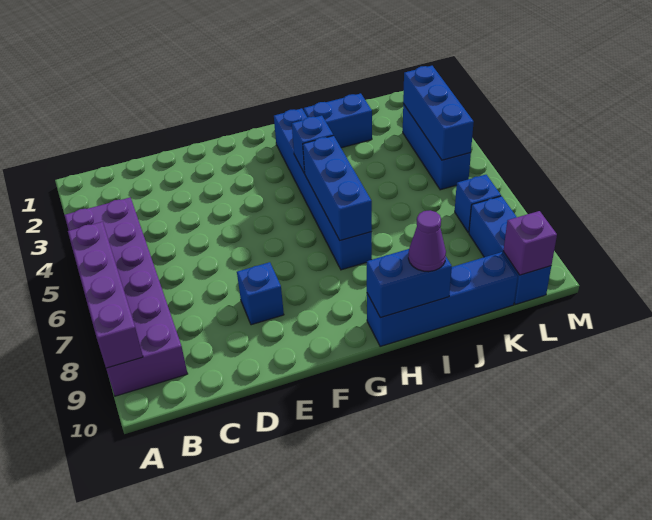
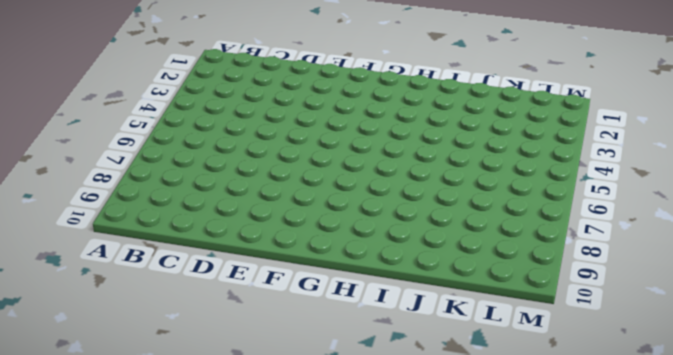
none -> purple brick A4:B9 level 1
none -> blue brick E8 level 1
none -> blue brick H2:H7 level 1

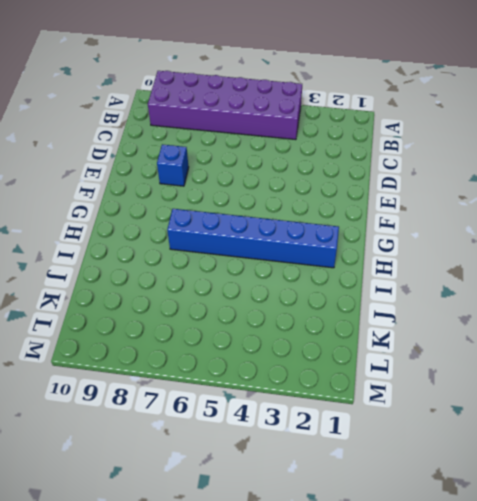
none -> blue brick H10:K10 level 1
none -> blue brick I2:J2 level 1
none -> blue brick L3:L5 level 1

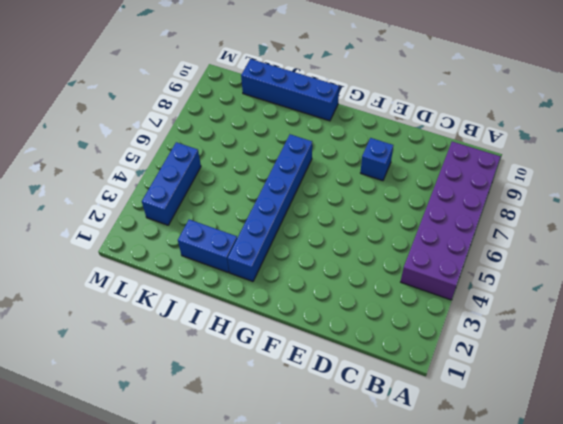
none -> blue brick L7 level 1
none -> blue brick L8:L10 level 1
none -> purple brick A6:A9 level 2

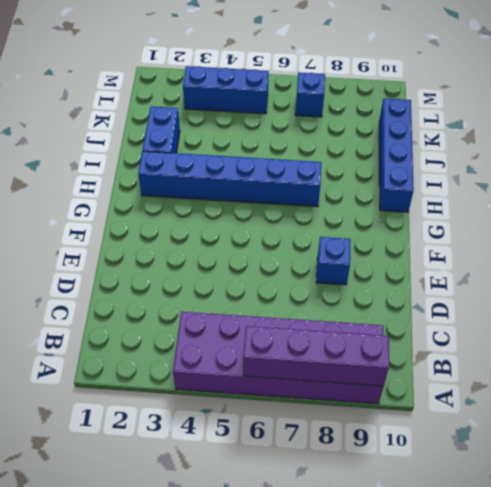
none -> blue brick L8:L10 level 1
none -> blue brick H4 level 2
none -> blue brick H5:H7 level 2

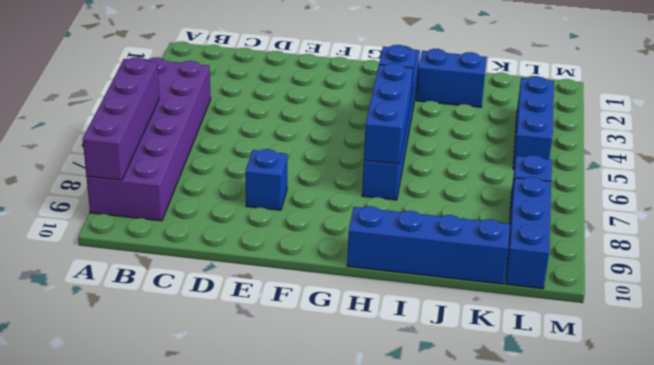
none -> blue brick H10:I10 level 2
none -> blue brick L3:L5 level 2
none -> purple brick L10 level 2

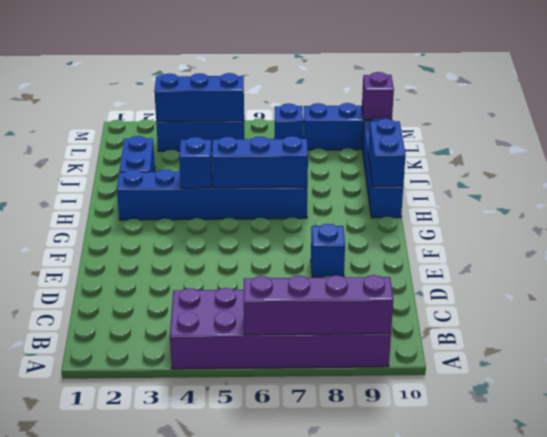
none -> purple cone I10 level 3

